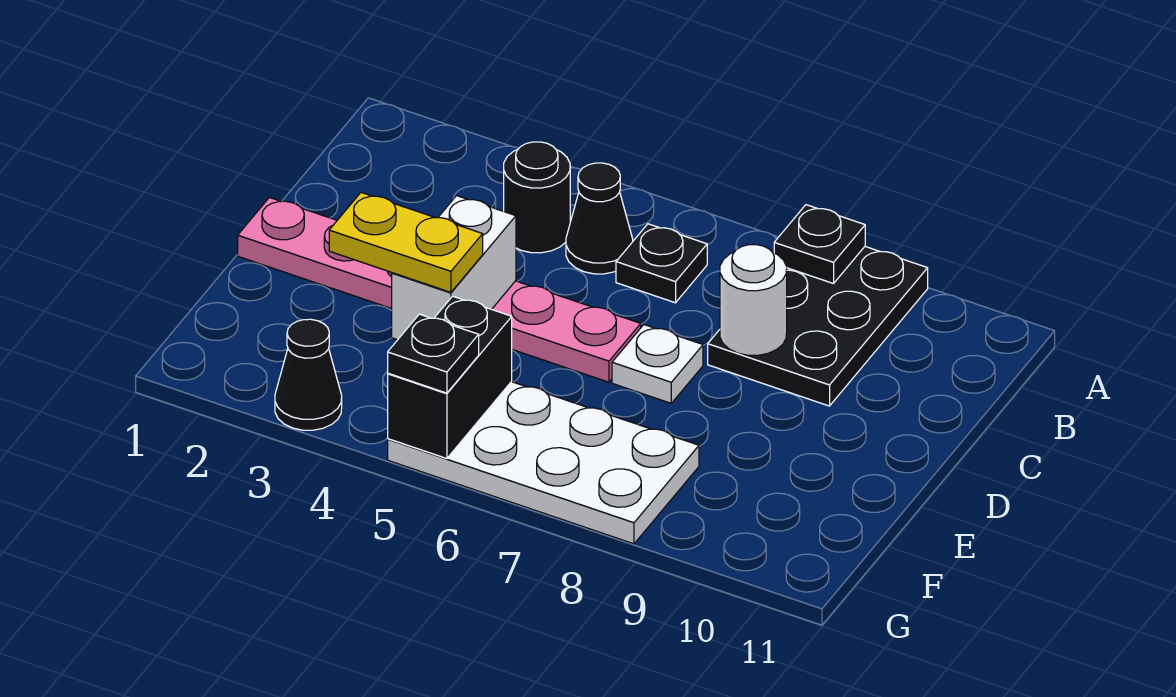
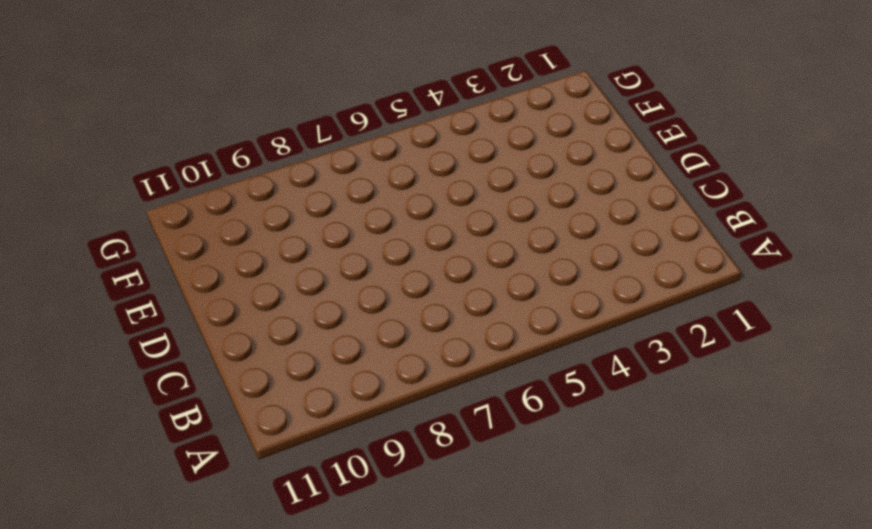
none -> black plate A8:C9 level 1
none -> black round brick B4 level 1
none -> black cone B5 level 1

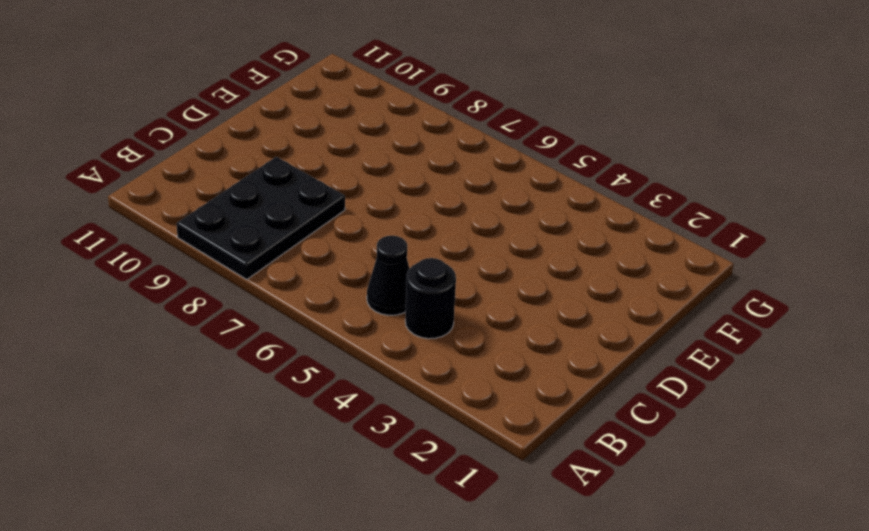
none -> black plate B6 level 1
none -> pink plate D1:D6 level 1
none -> white plate D7 level 1

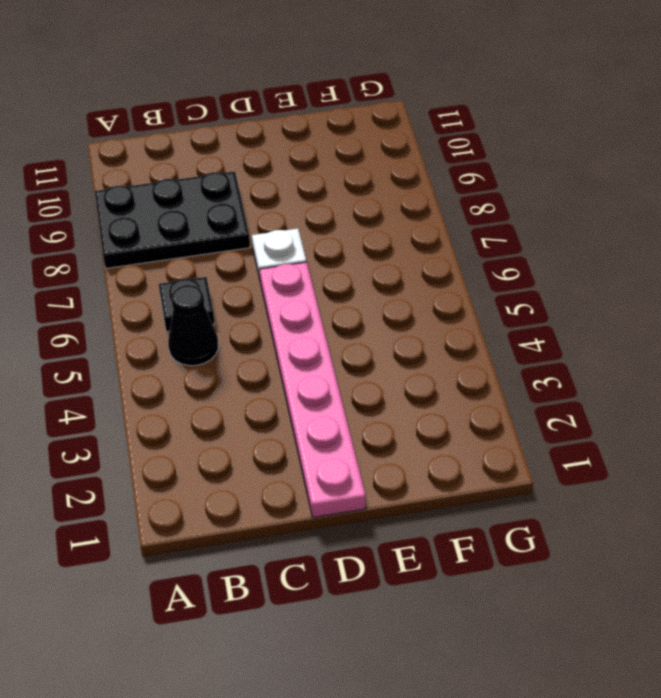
none -> black round brick B4 level 1
none -> white plate F5:G8 level 1
none -> black cone G3 level 1

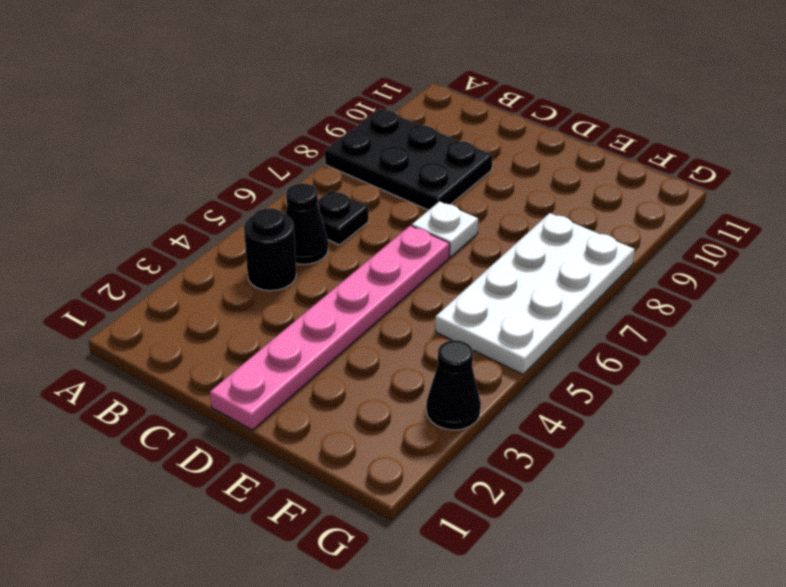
none -> black plate A8 level 2
none -> white round brick C8 level 2
none -> white brick D4:E4 level 2

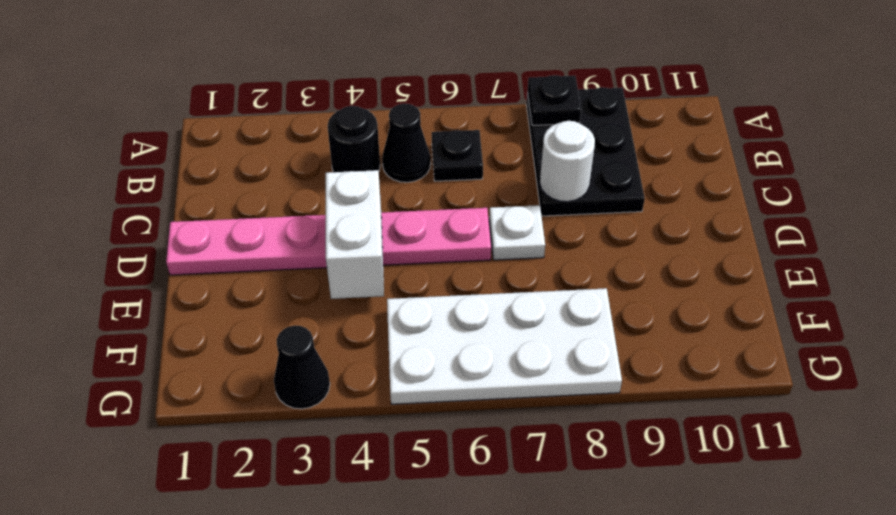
none -> black brick F5:G5 level 2
none -> yellow plate E3:E4 level 3
none -> black plate G5 level 3

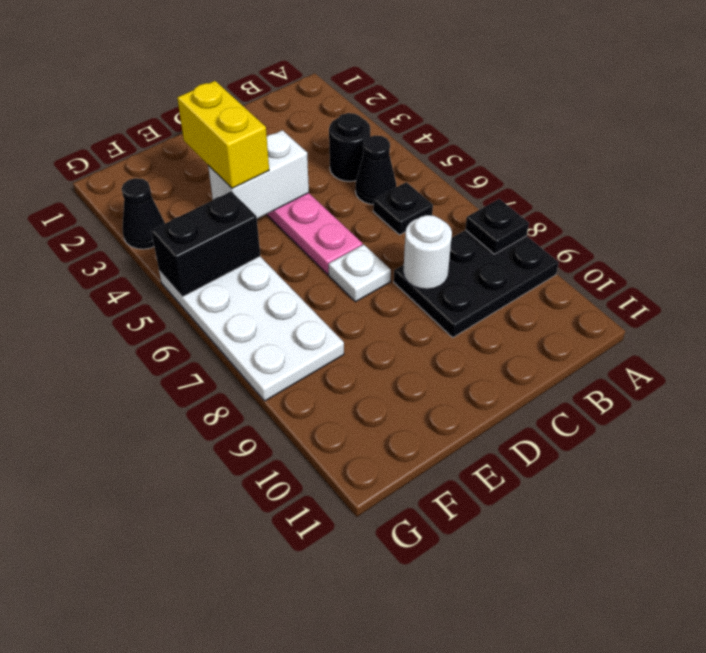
yellow brick E3:E4 level 3 -> yellow plate E3:E4 level 3
none -> black plate G5 level 3

